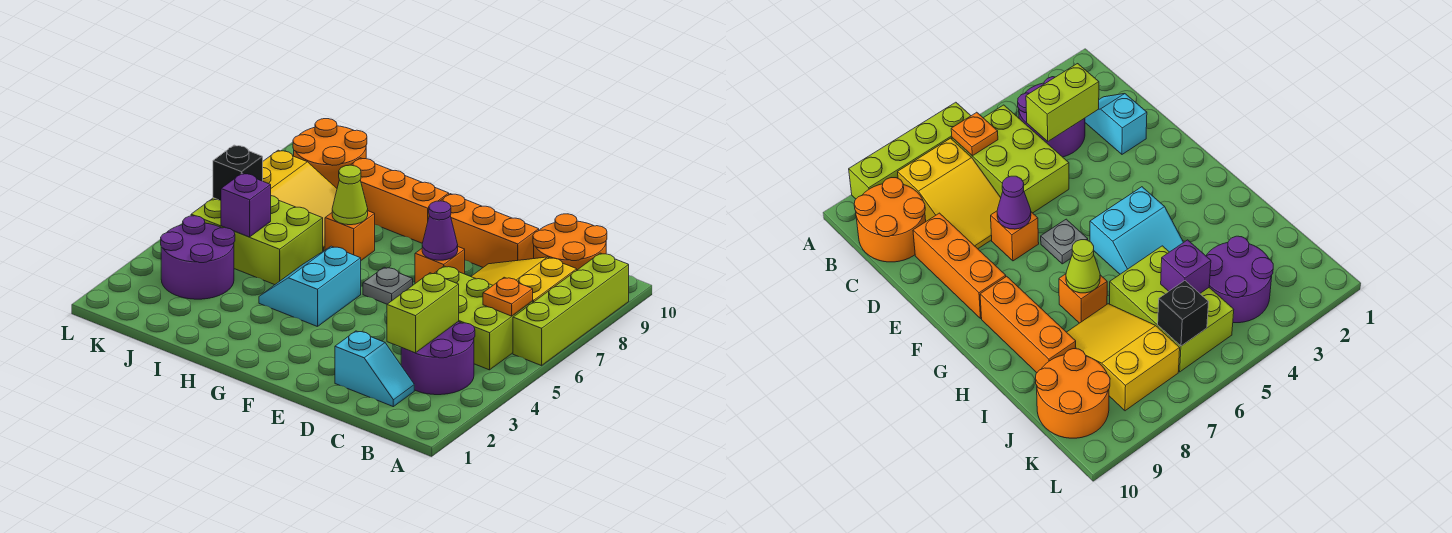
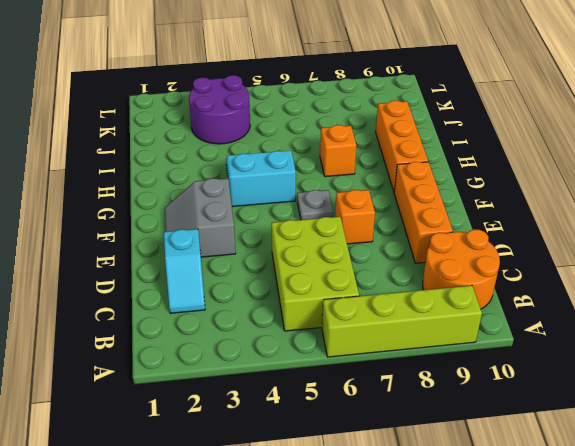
grey slope E2:F3 level 1 top 3 -> none
none -> purple round brick B3:C4 level 1
none -> yellow slope B7:D8 level 1 top B
none -> lime brick I5:K6 level 1

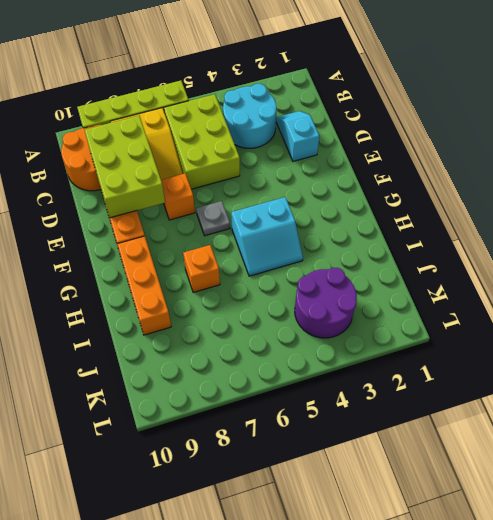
cyan round brick B3:C4 level 1 -> purple round brick B3:C4 level 1
lime brick C8:E9 level 2 -> lime brick I5:K6 level 1
none -> yellow slope I7:K8 level 1 top K
none -> orange round brick J9:K10 level 1
none -> orange plate B6 level 2

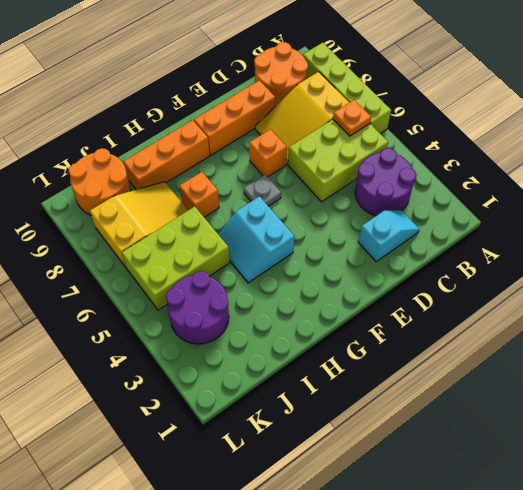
none -> lime brick C3:C4 level 2
none -> purple cone E7 level 2
none -> lime cone H7 level 2

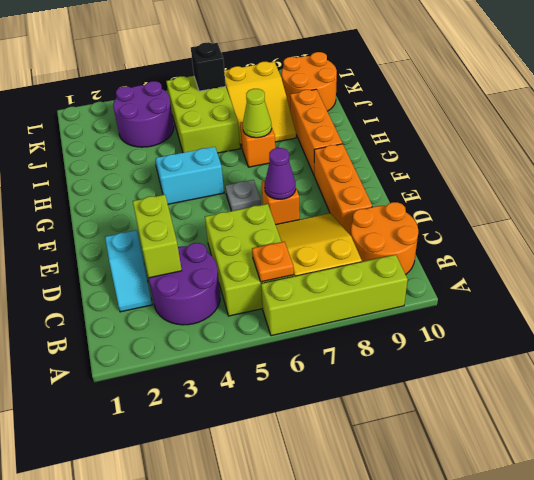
lime brick C3:D3 level 2 -> lime brick C3:C4 level 2
none -> purple brick J5 level 2

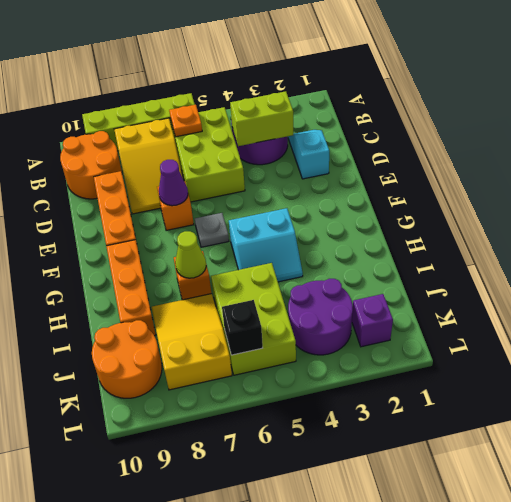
purple brick K2 level 1 -> purple brick J5 level 2

